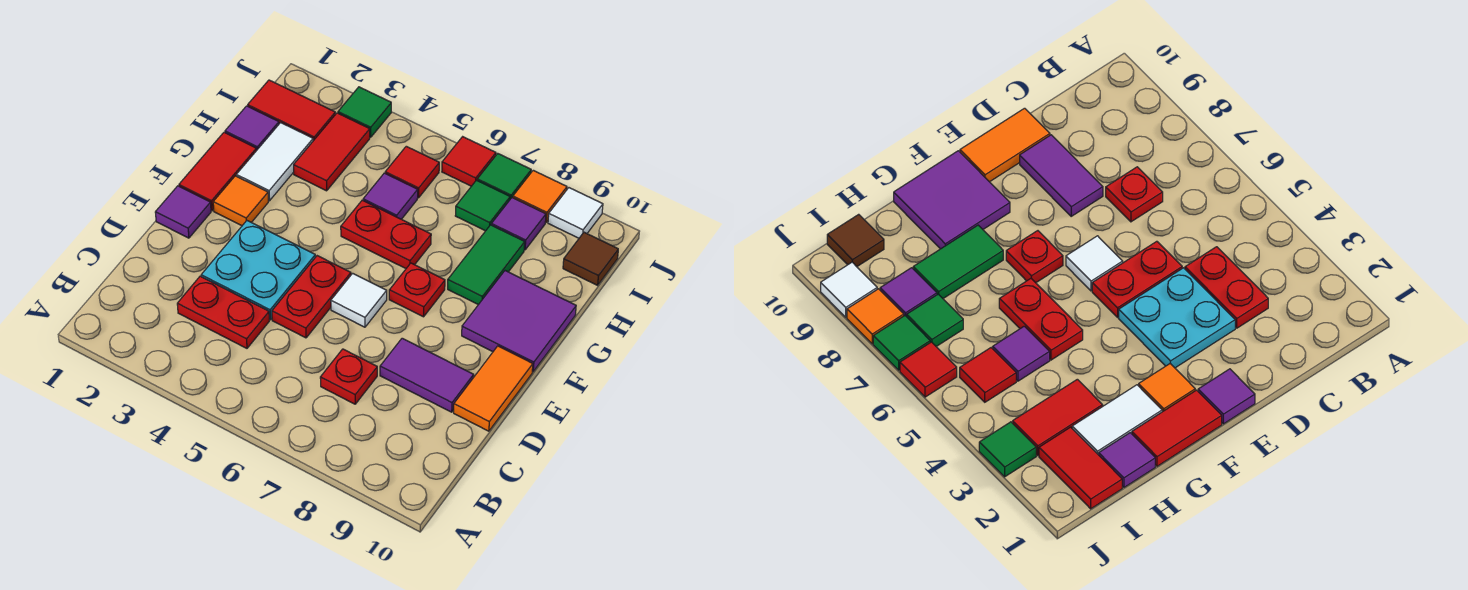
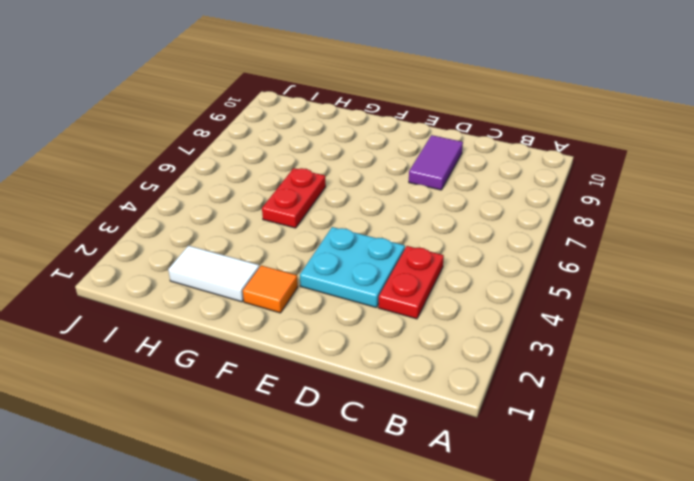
none -> red plate C7 level 1
none -> red plate D5:E5 level 1
none -> orange tile D10:E10 level 1

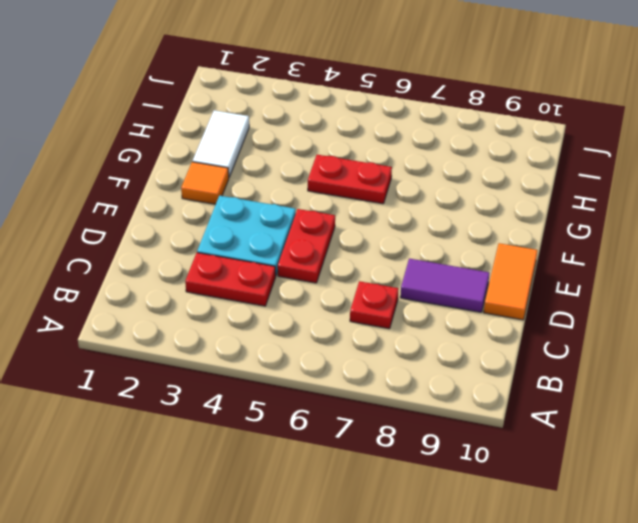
none -> purple tile E1 level 1
none -> white tile E6 level 1
none -> red tile F1:G1 level 1

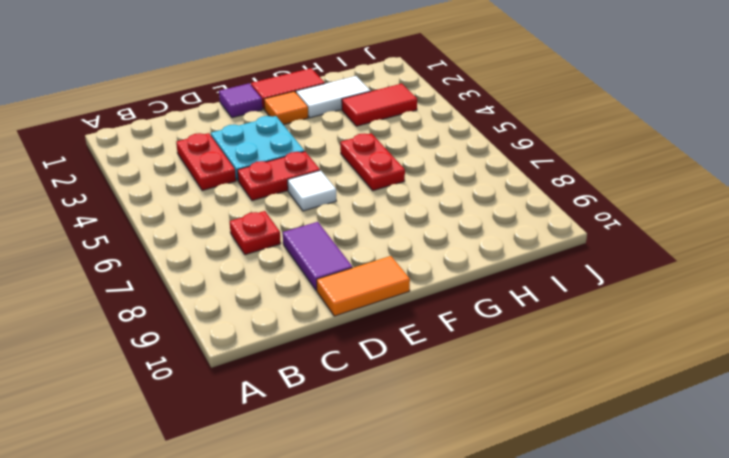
none -> red plate F7 level 1
none -> purple tile F9:G10 level 1
none -> green tile G8:H8 level 1

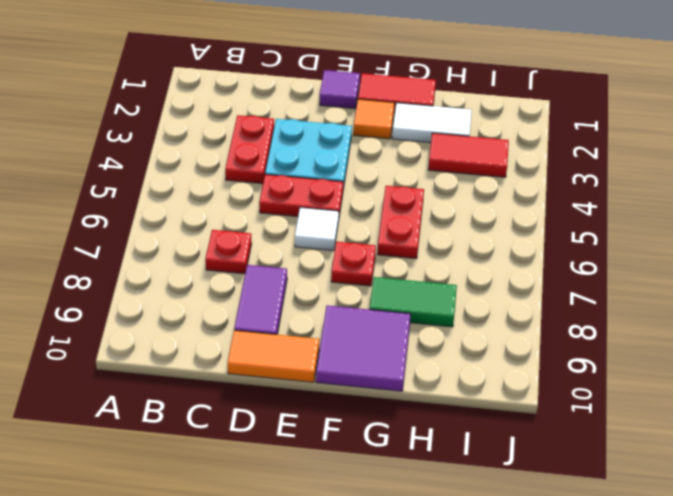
none -> purple tile H1 level 1
none -> purple tile H5 level 1
none -> red tile I1:I2 level 1

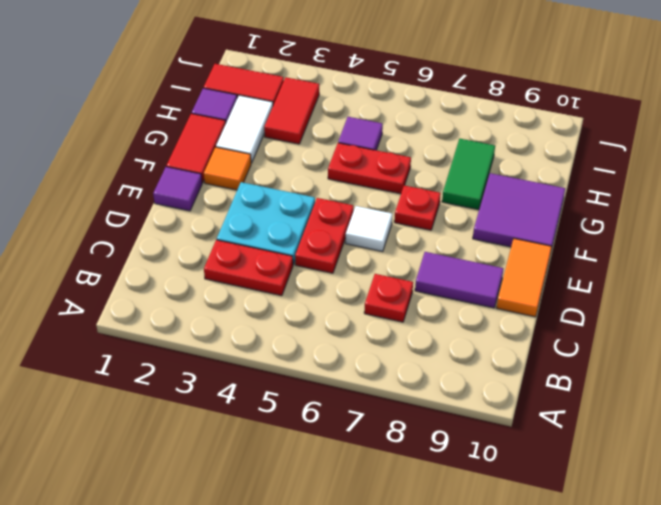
none -> red tile I5 level 1
none -> green tile I7 level 1
none -> purple tile I8 level 1

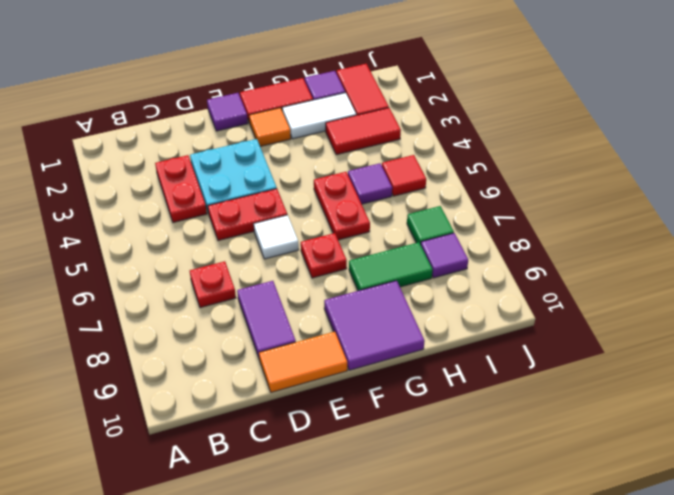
none -> brown tile I10 level 1
none -> green tile J3 level 1
none -> red tile J6 level 1

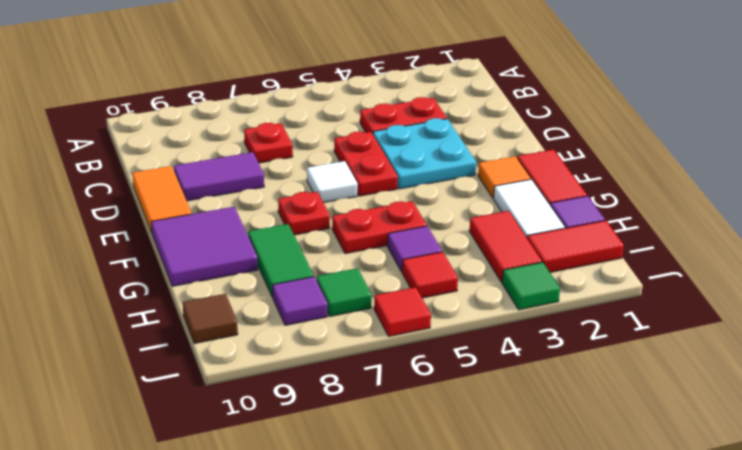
none -> purple tile E1 level 1
none -> green tile J7 level 1
none -> orange tile J8 level 1

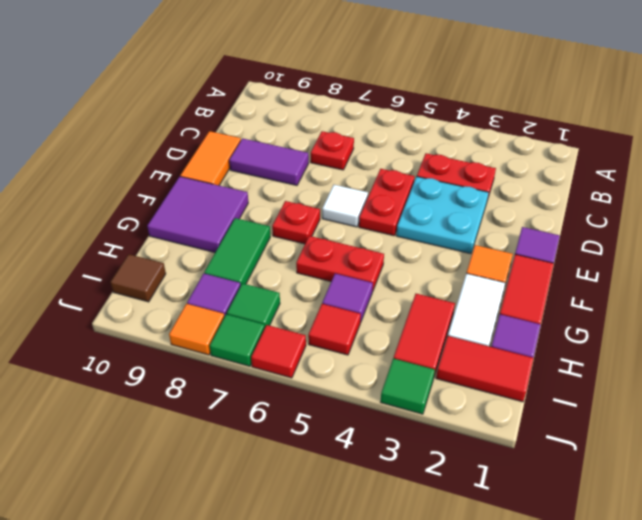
none -> white tile J9 level 1

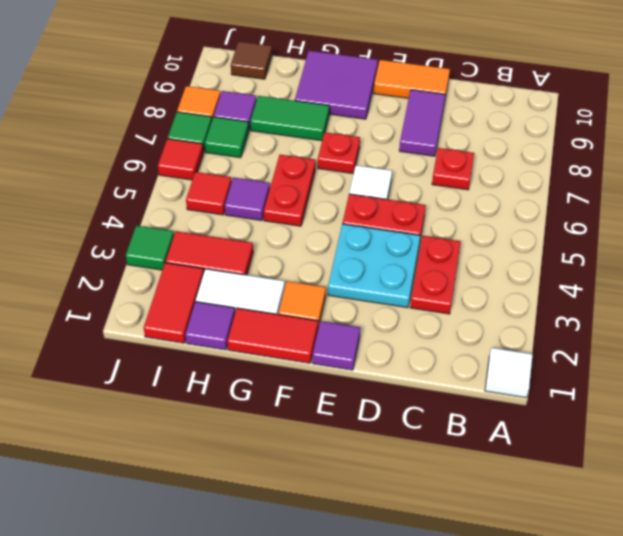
white tile A1 level 1 -> white tile J9 level 1

